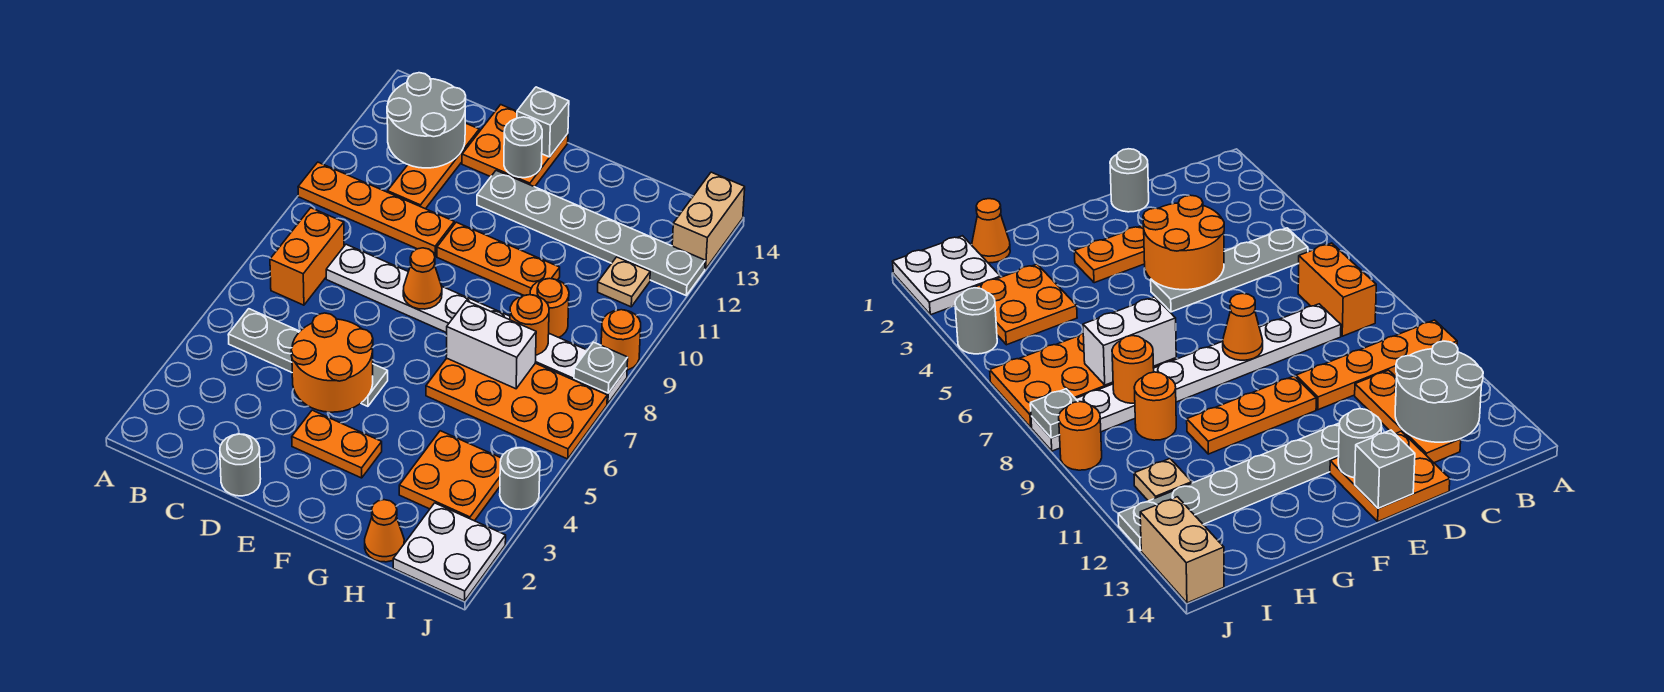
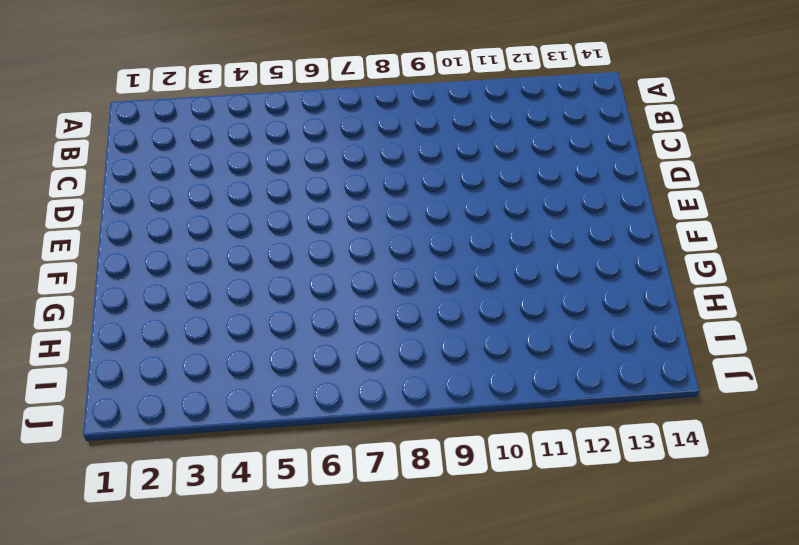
none -> orange plate A10:D10 level 1
none -> grey plate B5:E5 level 1
none -> orange brick B7:B8 level 1

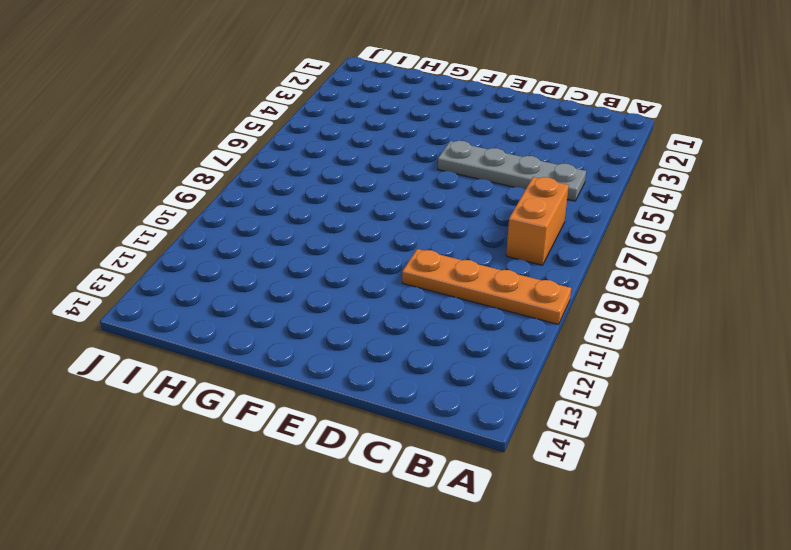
none -> white plate C8:J8 level 1
none -> orange plate C11:C13 level 1
none -> grey round brick D1 level 1

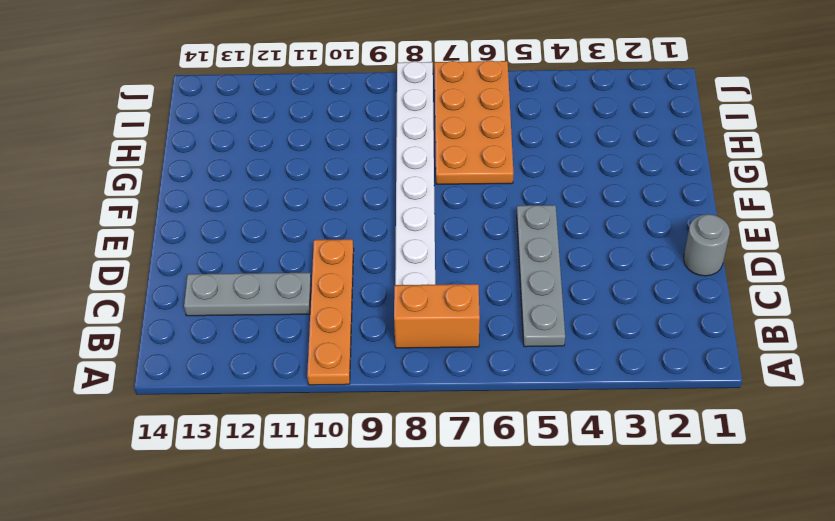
grey plate C11:C13 level 1 -> orange plate C11:C13 level 1
none -> orange plate D13:E14 level 1
none -> orange plate E3:F3 level 1
none -> orange plate E10:G10 level 1

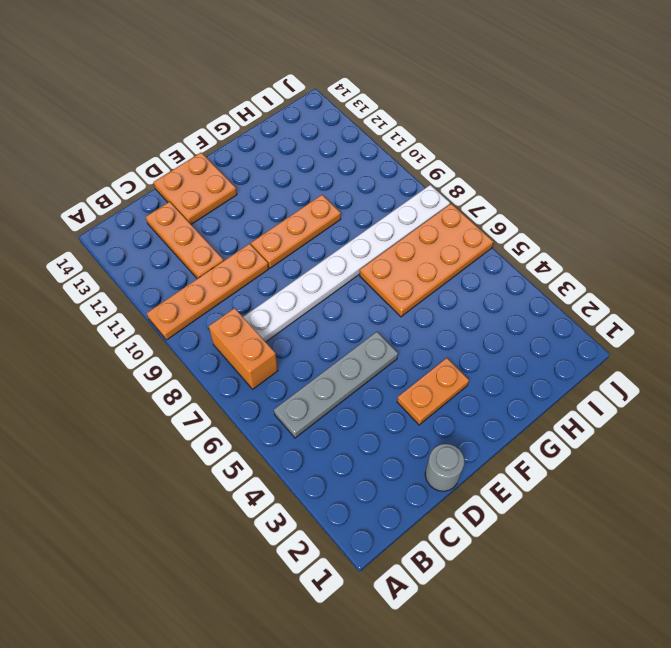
none -> grey plate E12:J12 level 1
none -> orange cone H1 level 1
none -> orange plate H3:I4 level 1

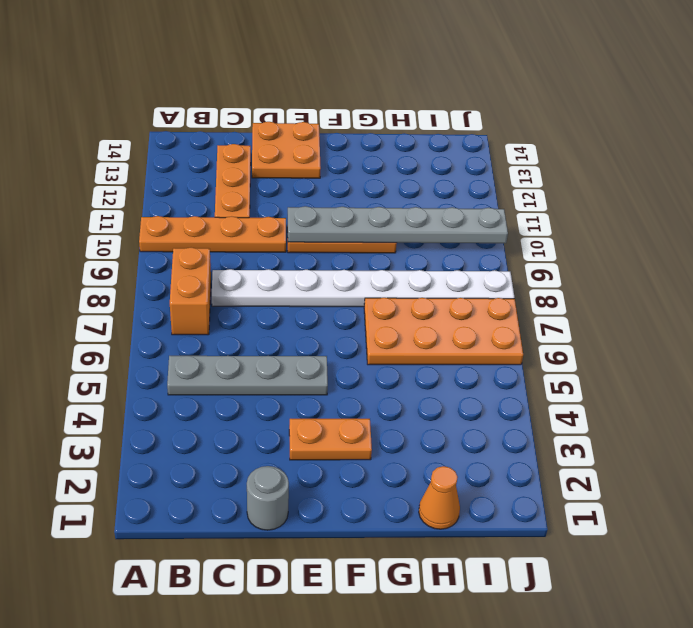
grey plate E10:J10 level 2 -> grey plate E12:J12 level 1
none -> orange plate H3:I4 level 1
none -> orange round brick H9 level 1
none -> white plate I1:J2 level 1

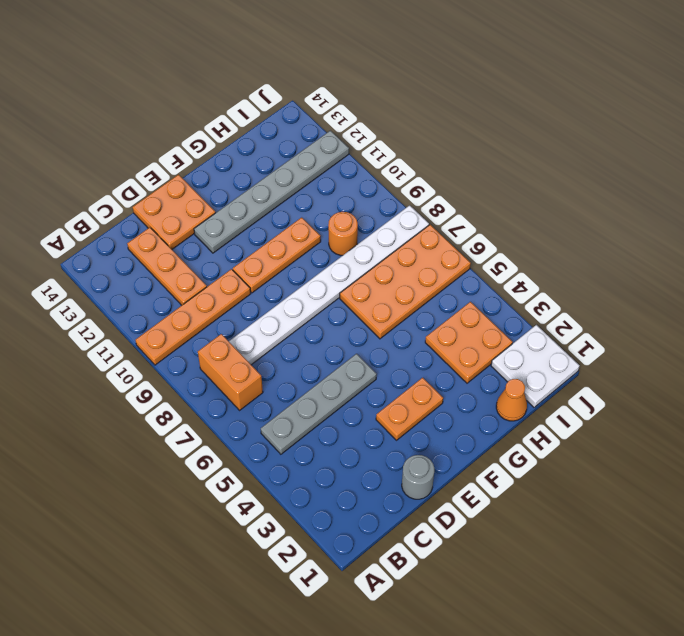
none -> tan plate I11 level 1
none -> grey round brick J4 level 1
none -> orange round brick J9 level 1

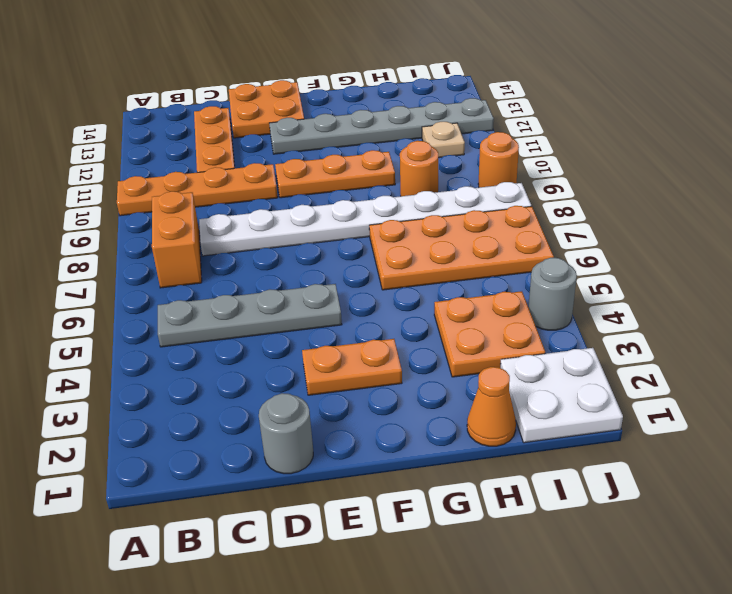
none -> tan brick J13:J14 level 1
none -> grey round brick B12:C13 level 2
none -> orange round brick D4:E5 level 2

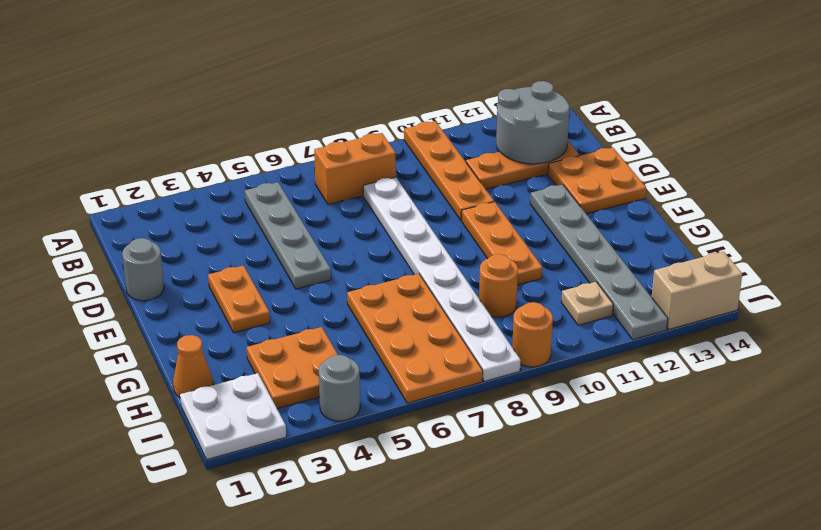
none -> orange round brick D4:E5 level 2
none -> orange cone E8 level 2
none -> grey round brick E13 level 2

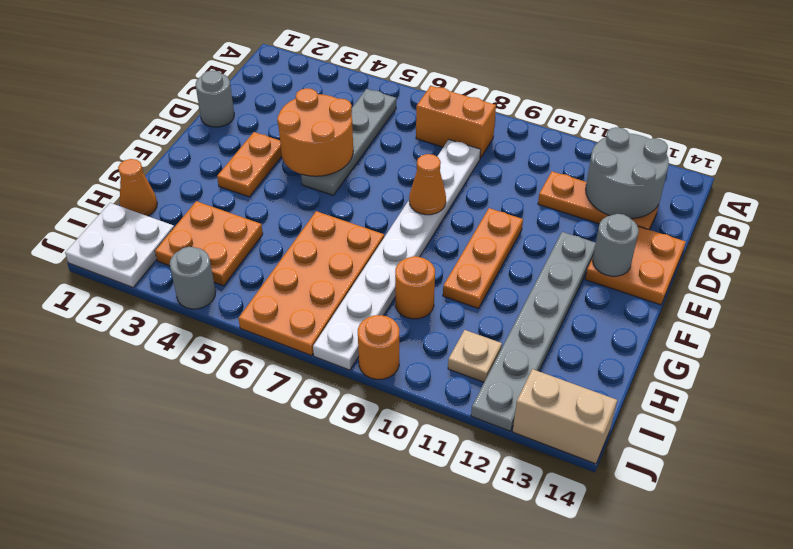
none -> orange plate A10:D10 level 1
none -> grey brick E14 level 2
none -> white brick G7:H7 level 2

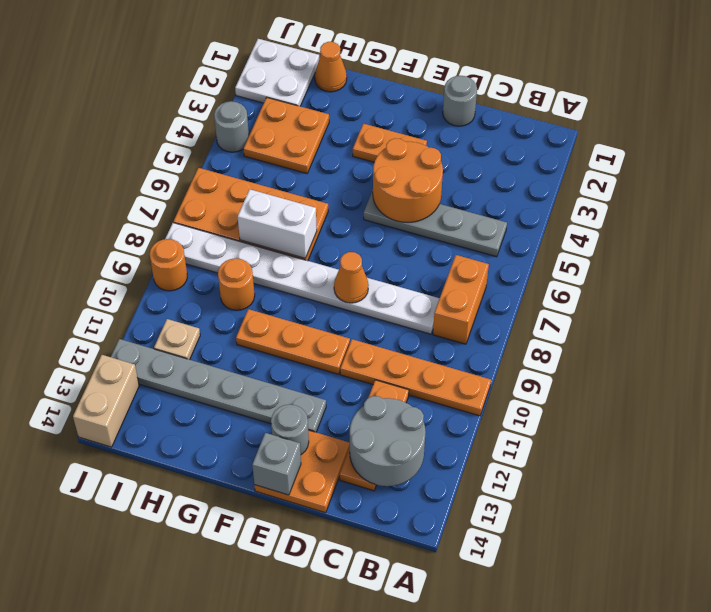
none -> orange round brick H8 level 2
none -> grey plate J8 level 2

